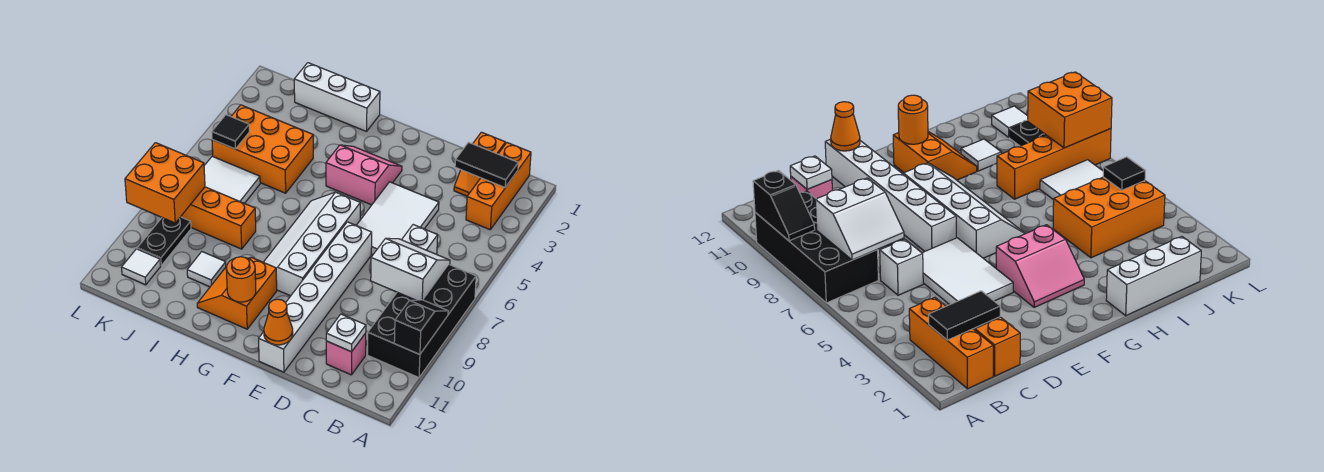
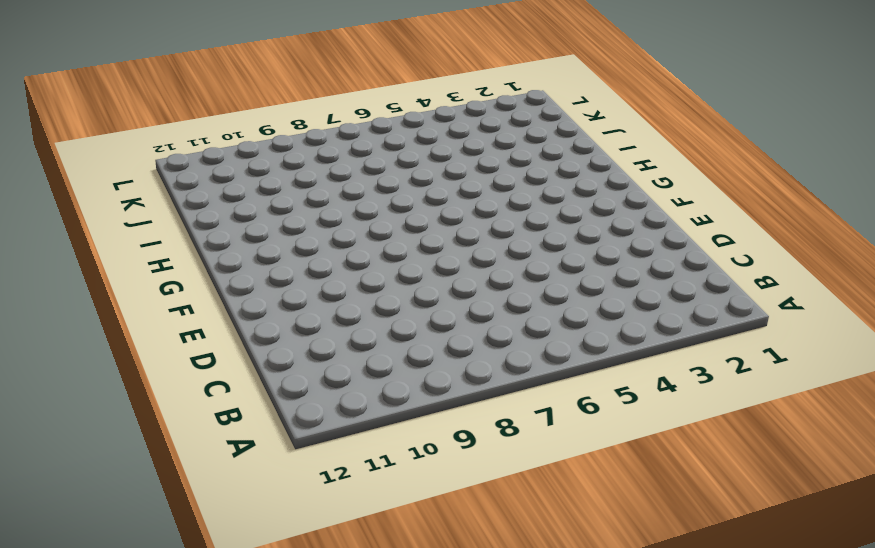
none -> black brick A7:B10 level 1
none -> orange brick B1:B3 level 1
none -> orange slope C1:C2 level 1 top 1

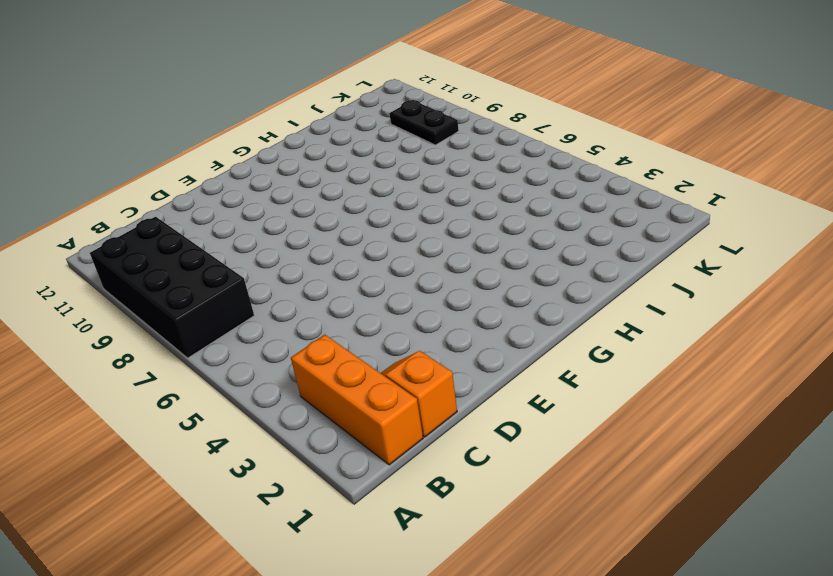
none -> white brick C6 level 1
none -> pink brick C11 level 1
none -> white tile D4:E6 level 1

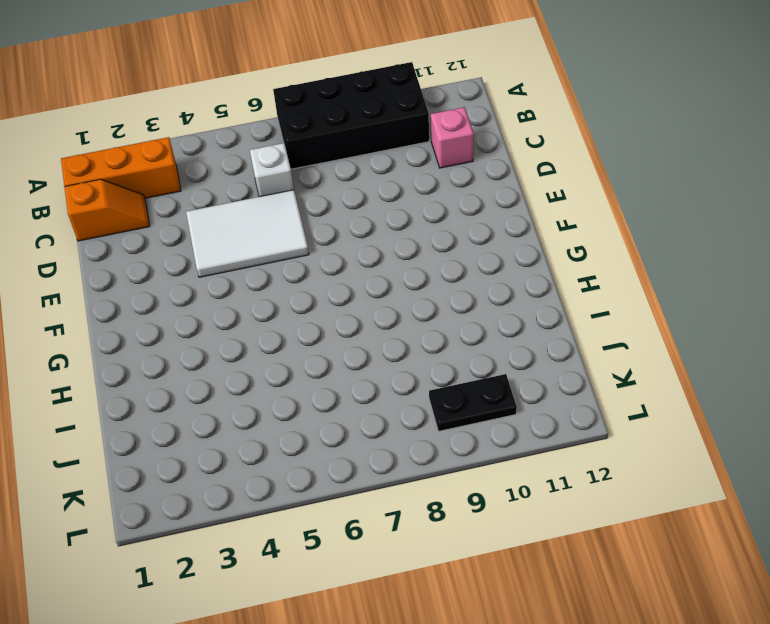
none -> white brick E7:E12 level 1
none -> pink slope F3:G4 level 1 top 4
none -> white slope F6:G9 level 1 top F

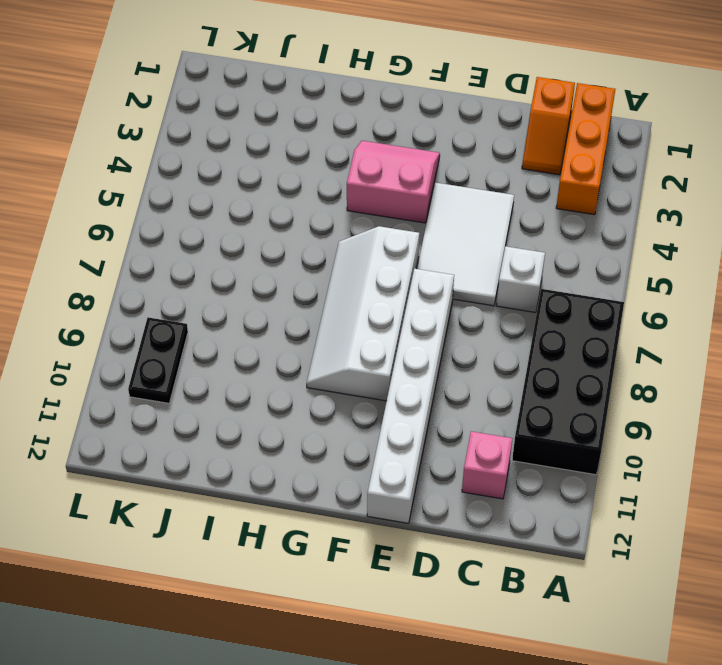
none -> orange slope G10:H11 level 1 top G
none -> white brick H1:J1 level 1
none -> orange brick I4:K5 level 1

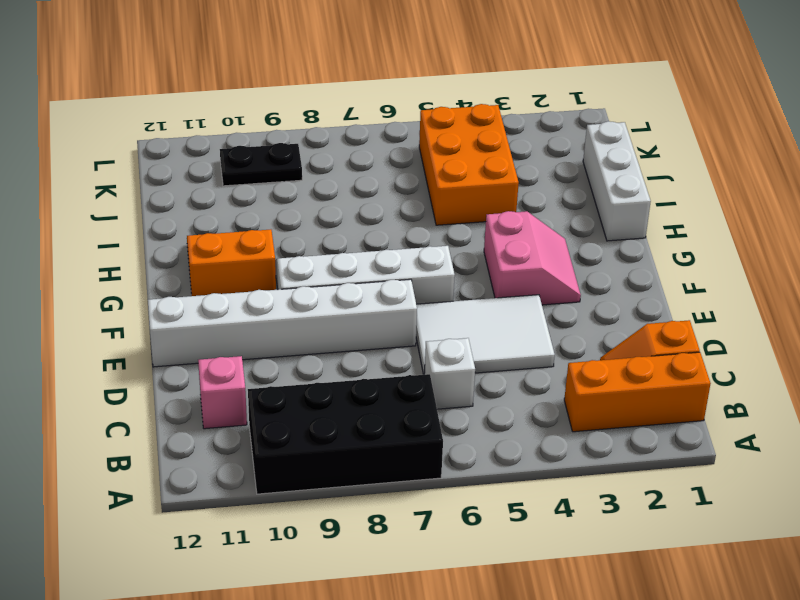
none -> orange brick I8:L8 level 1
none -> white tile I10 level 1
none -> white tile J6:K7 level 1

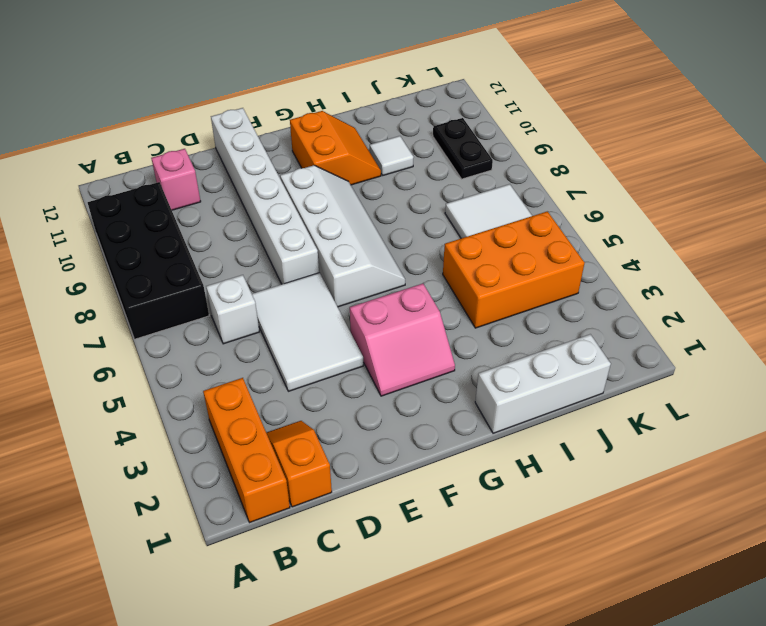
none -> orange brick I8:L8 level 1
none -> white tile K11 level 1
none -> black slope A9:A10 level 2 top 10

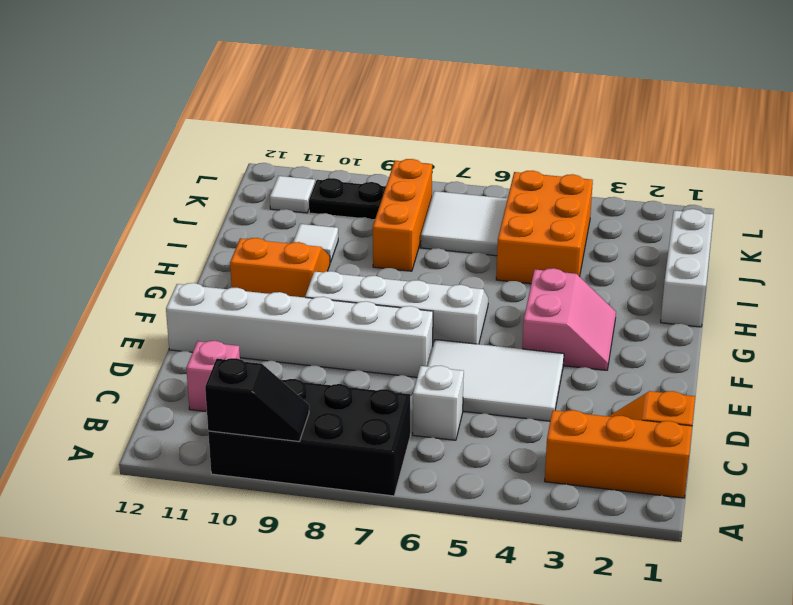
orange brick I8:K8 level 1 -> orange brick I8:L8 level 1
none -> black tile B2:C2 level 2
none -> white slope B7:C8 level 2 top 8
none -> white plate C11 level 2

